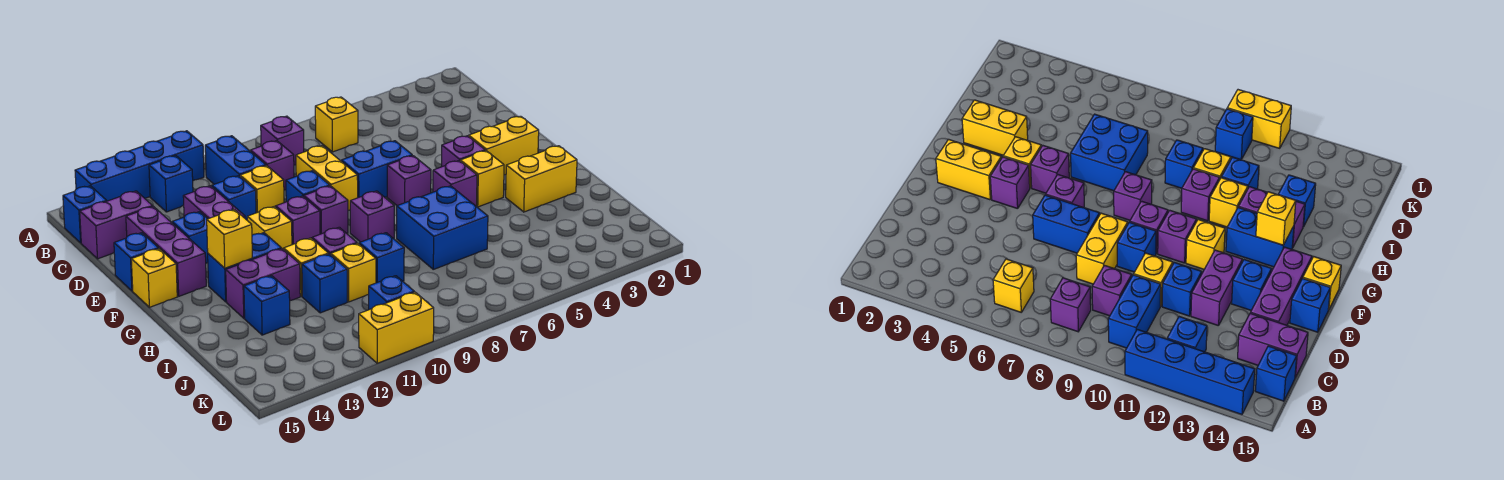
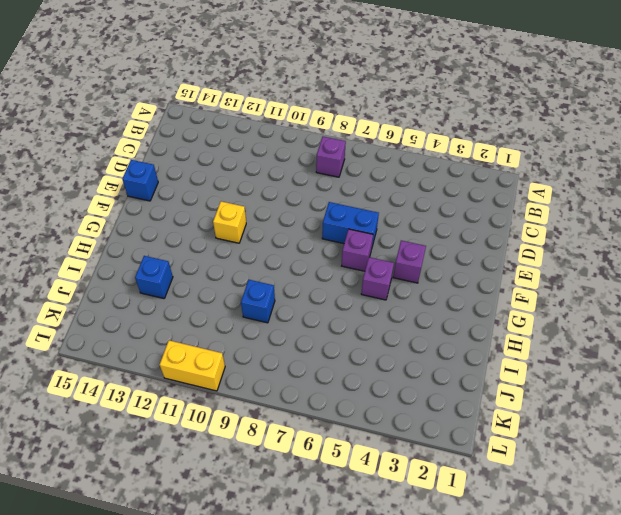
none -> blue brick A11:A14 level 1
none -> yellow brick B6 level 1
none -> blue brick B10:C10 level 1
none -> blue brick B12 level 1

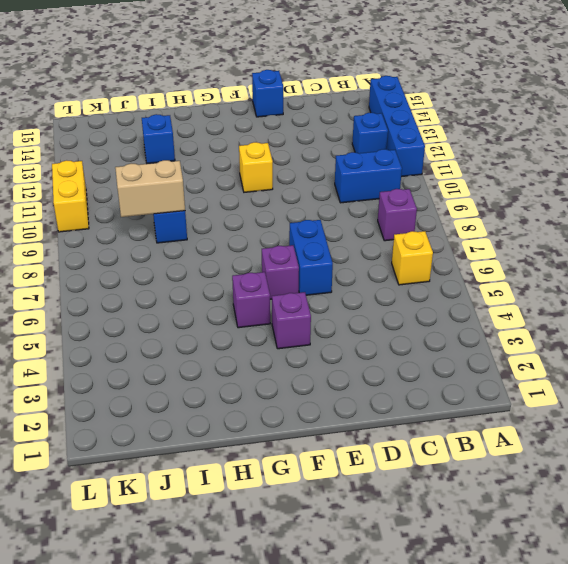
tan brick I9:J9 level 2 -> none
none -> blue brick B15 level 1
none -> purple brick C9 level 1
none -> purple brick C14:C15 level 1
none -> yellow brick D8:E8 level 1

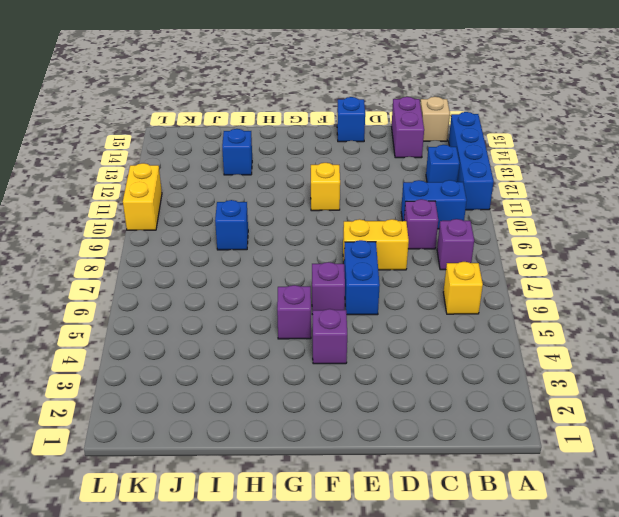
tan brick B15 level 1 -> blue brick B15 level 1
none -> yellow brick D10 level 1
none -> blue brick D11 level 1
none -> purple brick D12:E12 level 1
none -> purple brick D14:F14 level 1

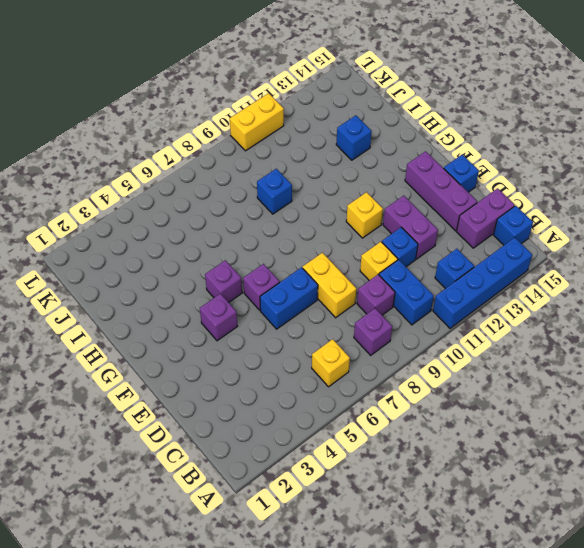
none -> blue brick E9 level 1
none -> blue brick E13 level 1
none -> yellow brick F2:F3 level 1
none -> purple brick F9 level 1

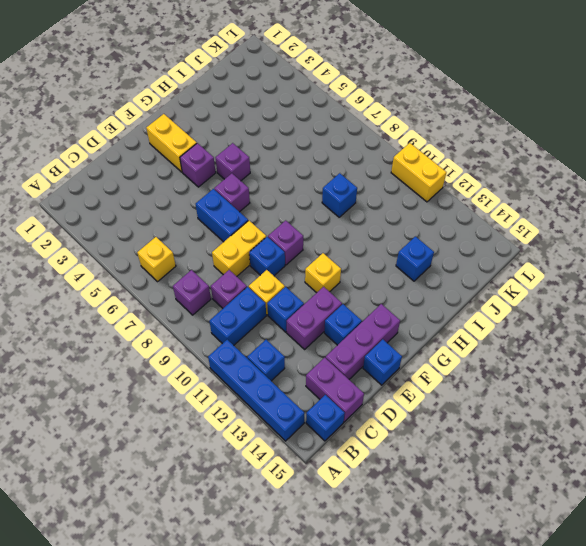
none -> purple brick F10 level 1
none -> yellow brick F15 level 1
none -> yellow brick G4 level 1
none -> purple brick G8 level 1

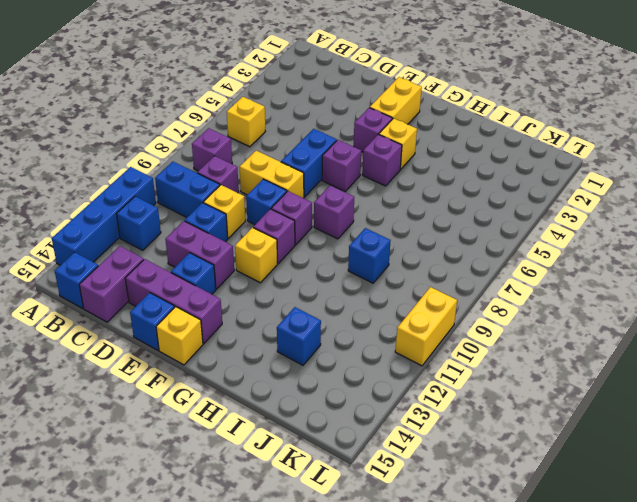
none -> blue brick G12:G13 level 1
none -> yellow brick H2:H3 level 1
none -> blue brick H6:I7 level 1
none -> purple brick H10 level 1

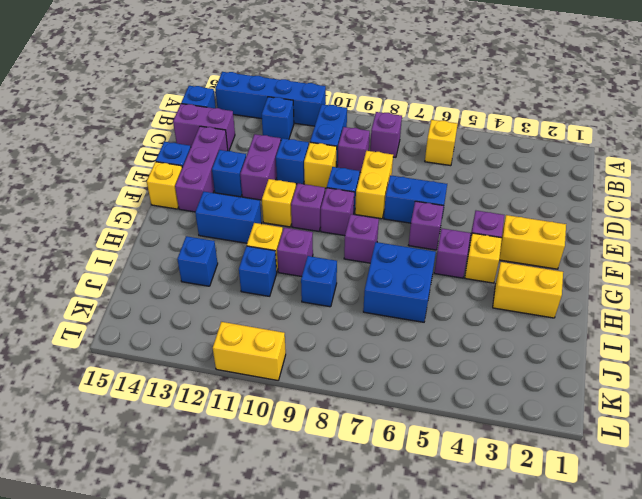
none -> purple brick H12:H13 level 1
none -> yellow brick I10 level 1
none -> blue brick K10 level 1
none -> yellow brick G13 level 2

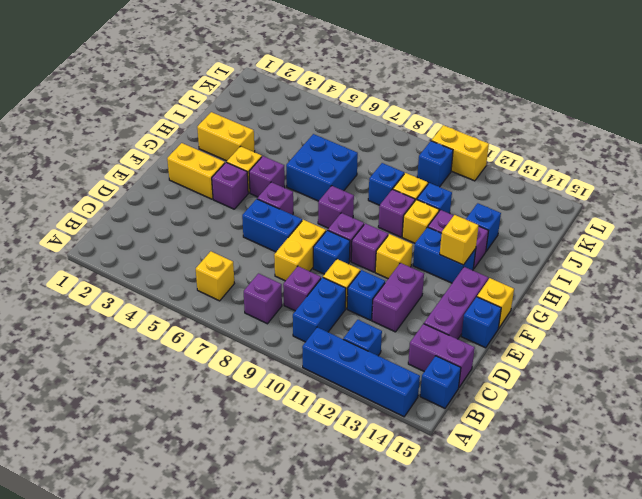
none -> blue brick E13 level 1

